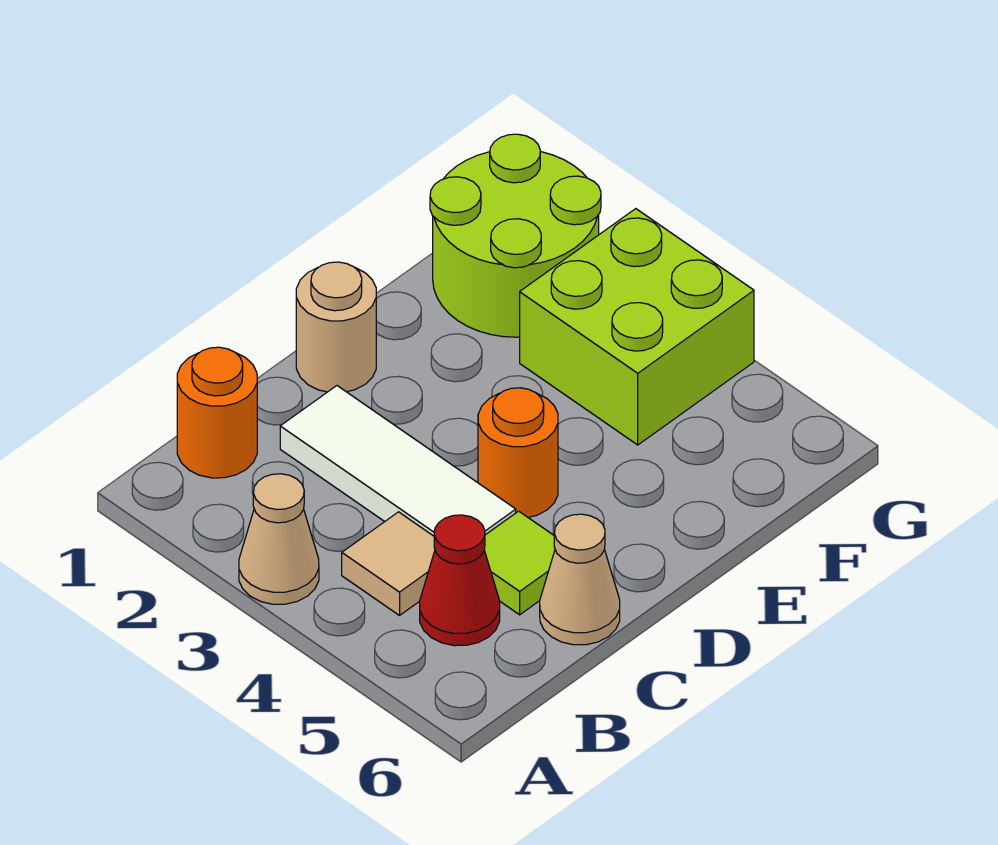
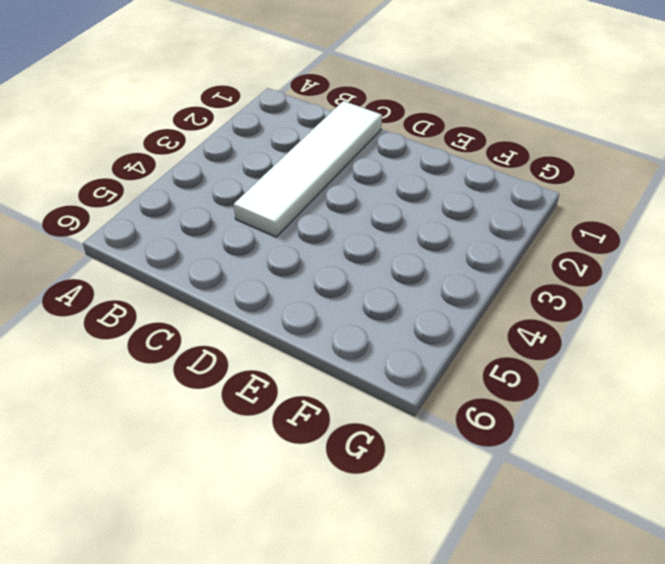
white tile C1:C4 level 1 -> white tile C2:C4 level 1
none -> tan cone A3 level 1
none -> orange round brick B1 level 1

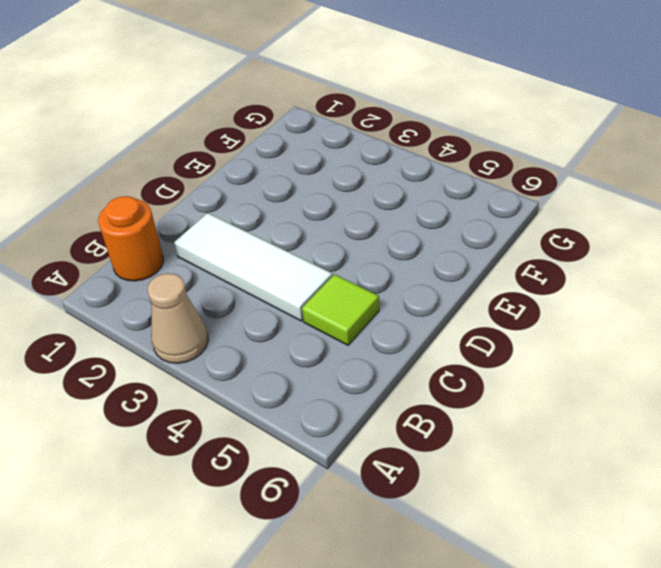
none -> tan tile B4 level 1
none -> red cone B5 level 1

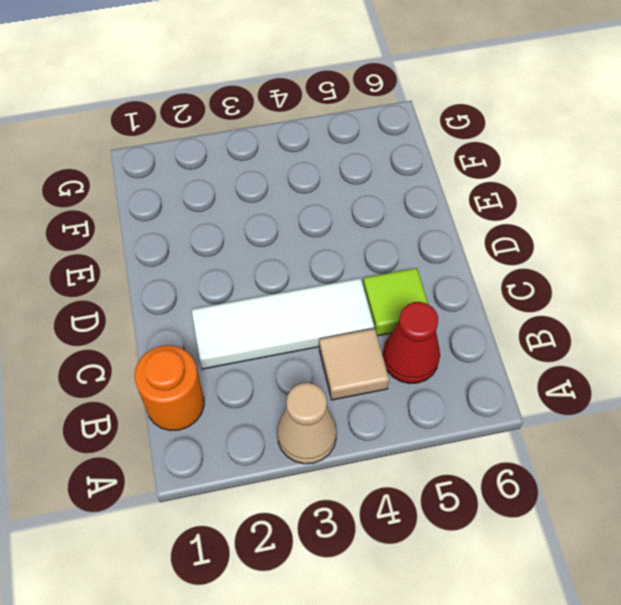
none -> tan cone C6 level 1
none -> tan round brick D1 level 1

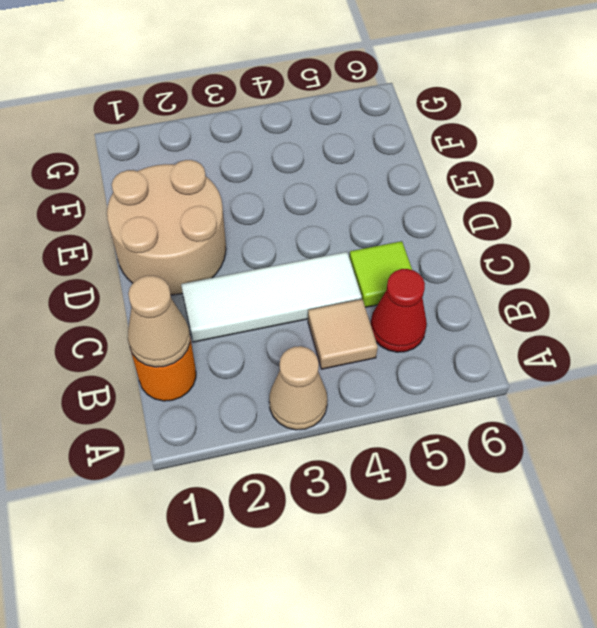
tan cone B1 level 2 -> tan cone C6 level 1
tan round brick D1:E2 level 1 -> tan round brick D1 level 1
none -> orange round brick D4 level 1
none -> lime round brick F1:G2 level 1

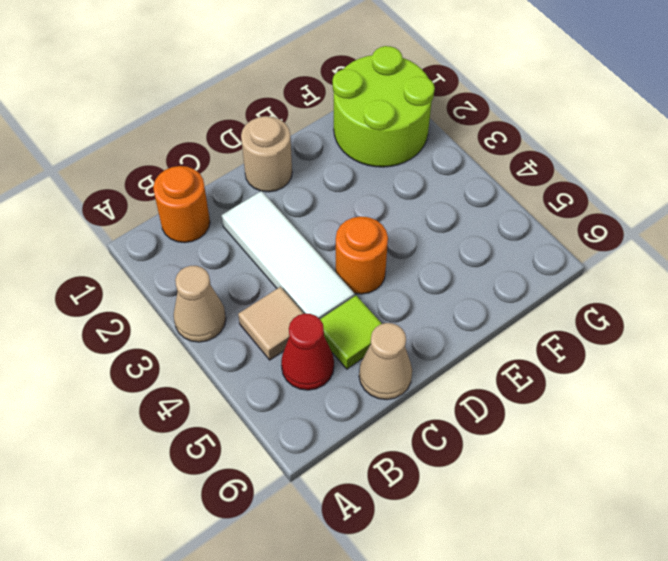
none -> lime brick F3:G4 level 1

